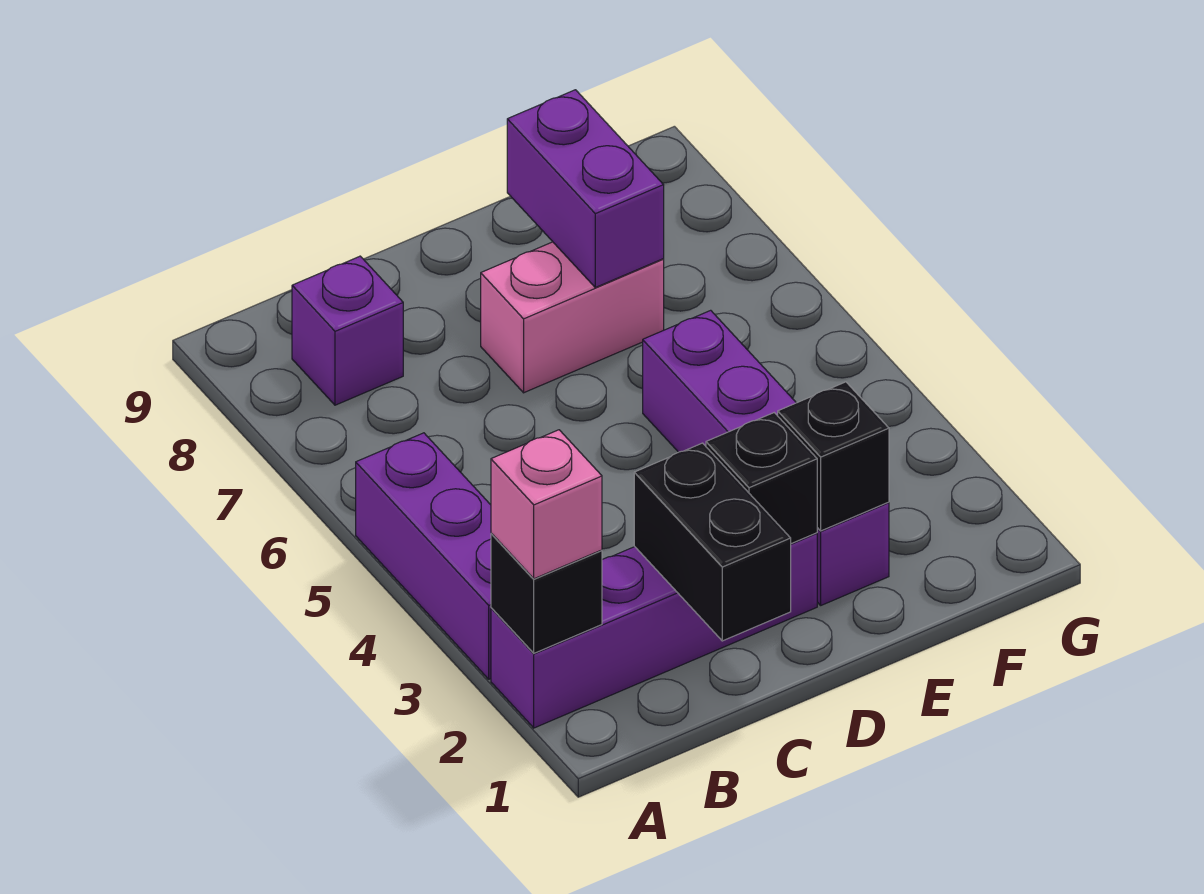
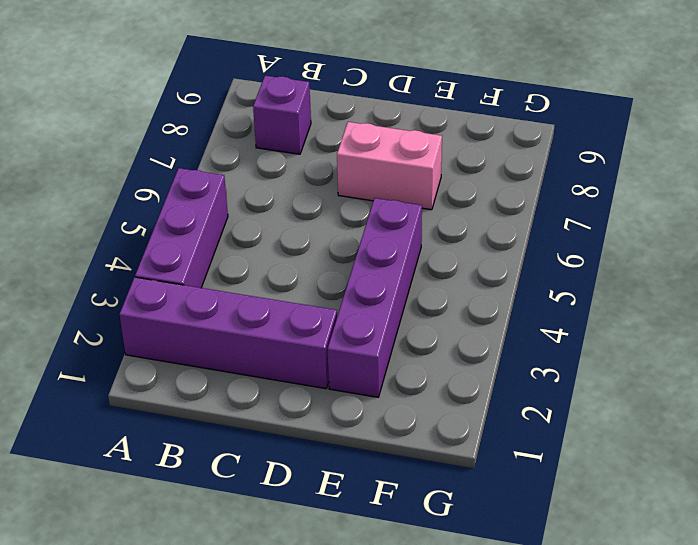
none -> black brick A2 level 2
none -> black brick C1:C2 level 2

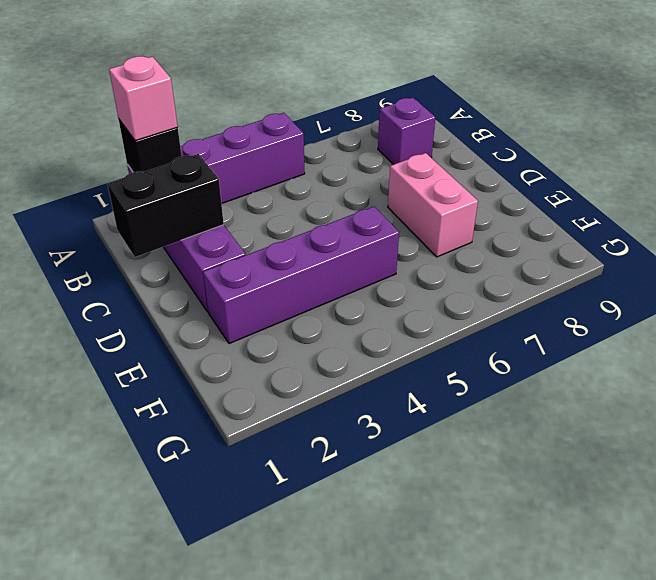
none -> black brick D2 level 2
none -> black brick E2 level 2

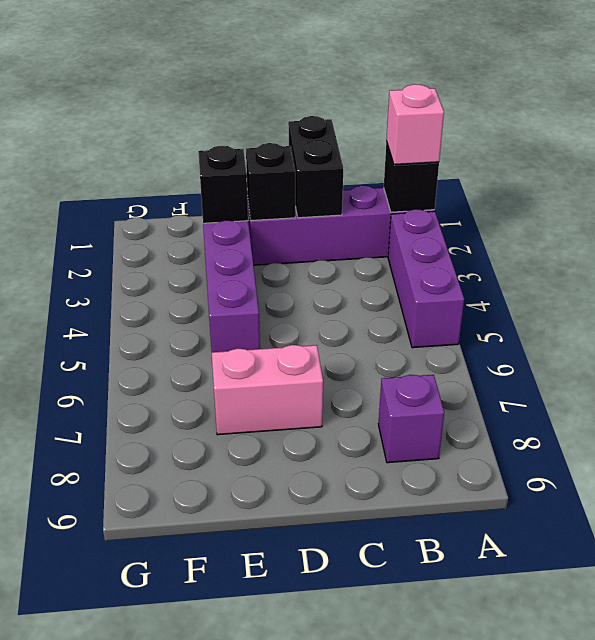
none -> purple brick E7:E8 level 2

